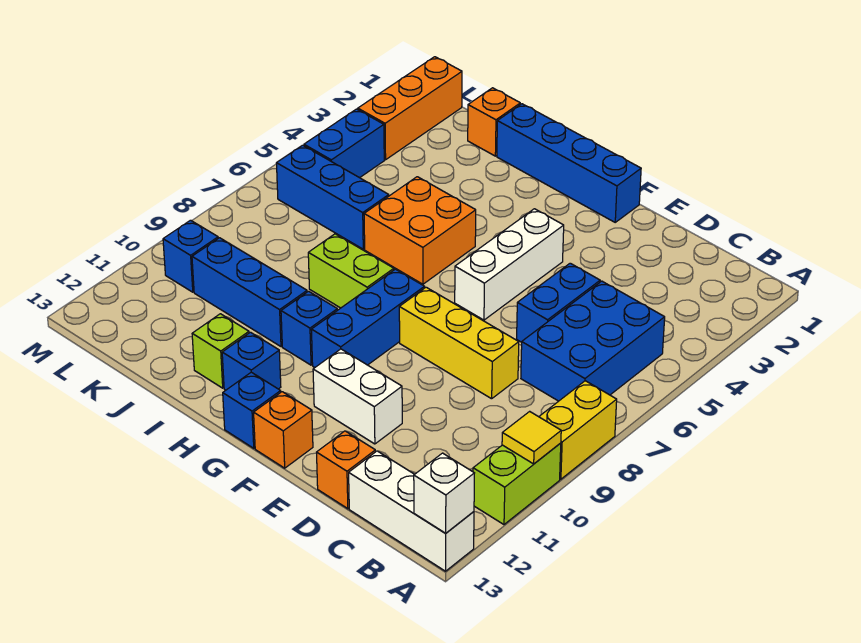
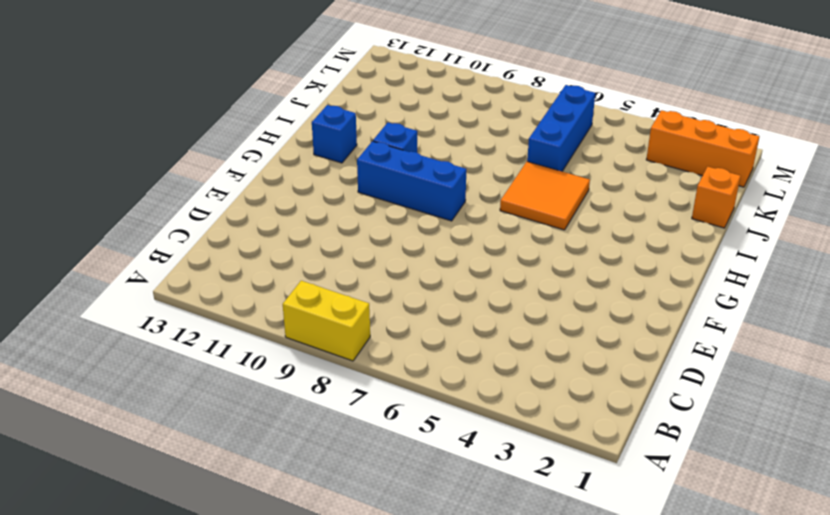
orange tile H5:I6 level 1 -> orange brick H5:I6 level 1
none -> lime brick A10:A11 level 1
none -> white brick A13:C13 level 1
none -> blue brick B5:C7 level 1

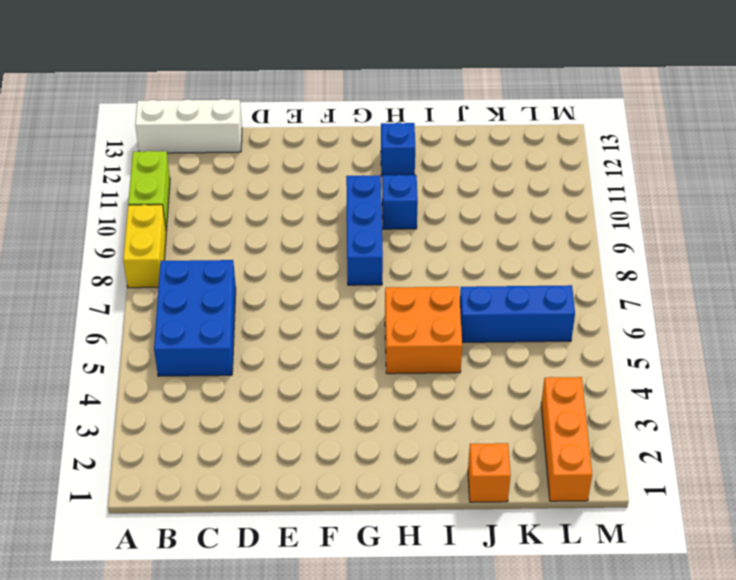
none -> blue brick D5:D6 level 1
none -> yellow brick D8:F8 level 1
none -> orange brick D13 level 1

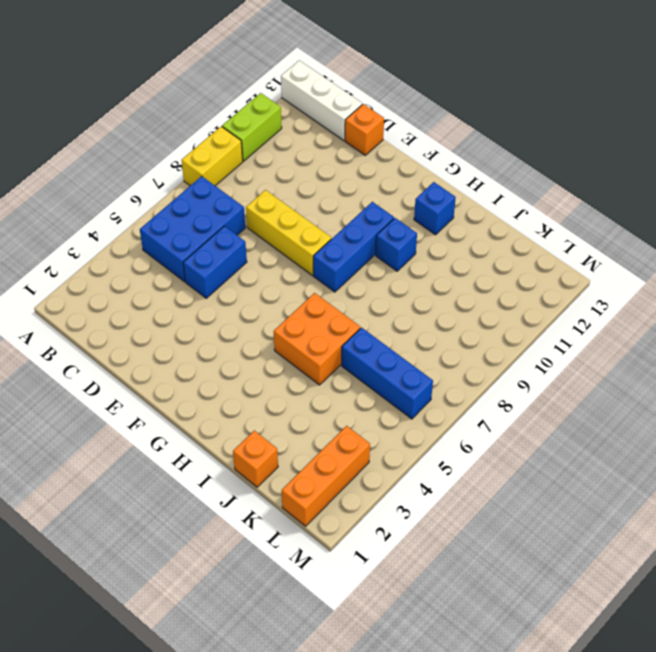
none -> white brick E11:F11 level 1
none -> blue brick F1:I1 level 1
none -> white brick F4:F6 level 1

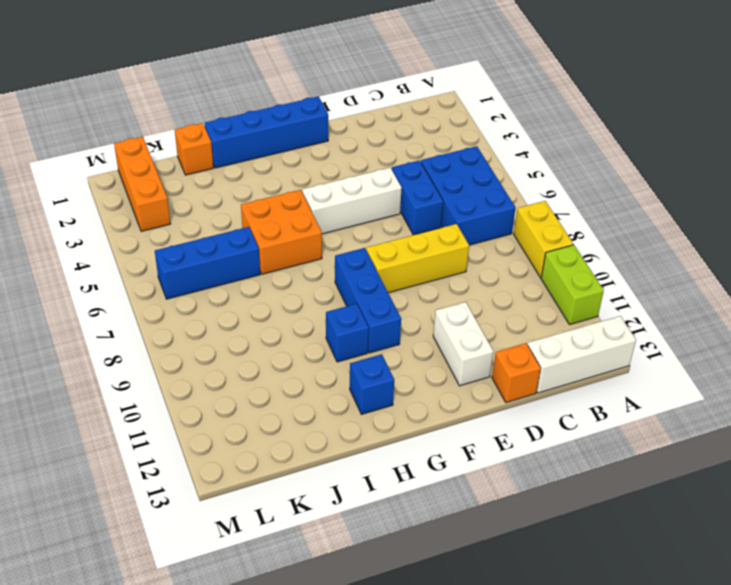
white brick E5:G5 level 1 -> white brick F4:F6 level 1
white brick E11:E12 level 1 -> white brick E11:F11 level 1
none -> orange brick F13 level 1
none -> blue brick G13 level 1
none -> lime brick H8:I8 level 1

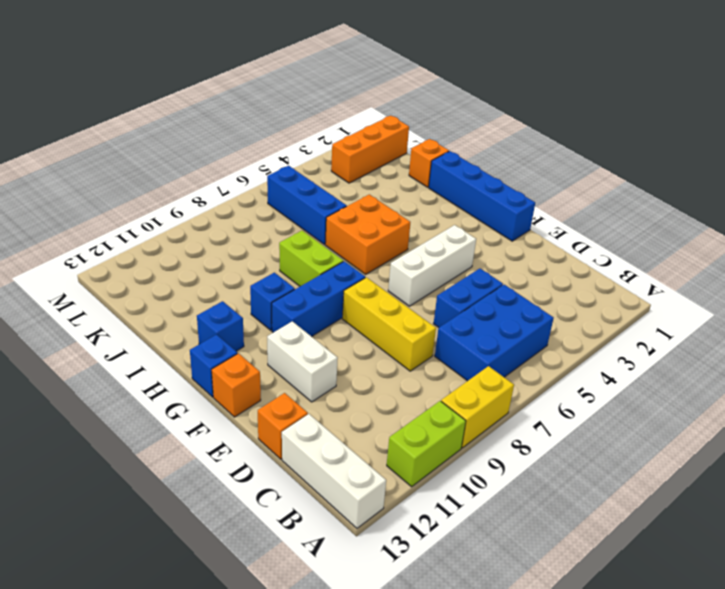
none -> blue brick I10:K10 level 1
none -> lime brick I12 level 1
none -> blue brick L4:L5 level 1

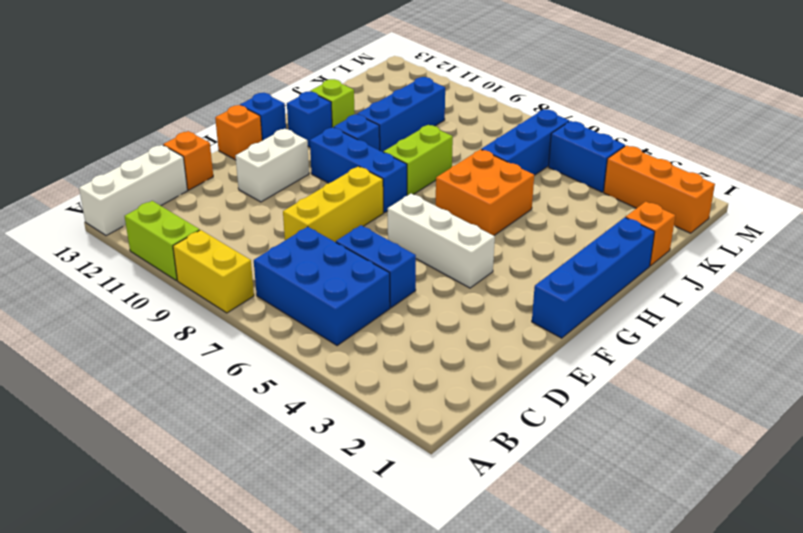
none -> blue brick L10 level 1
none -> yellow tile A10 level 2
none -> white brick A13 level 2

